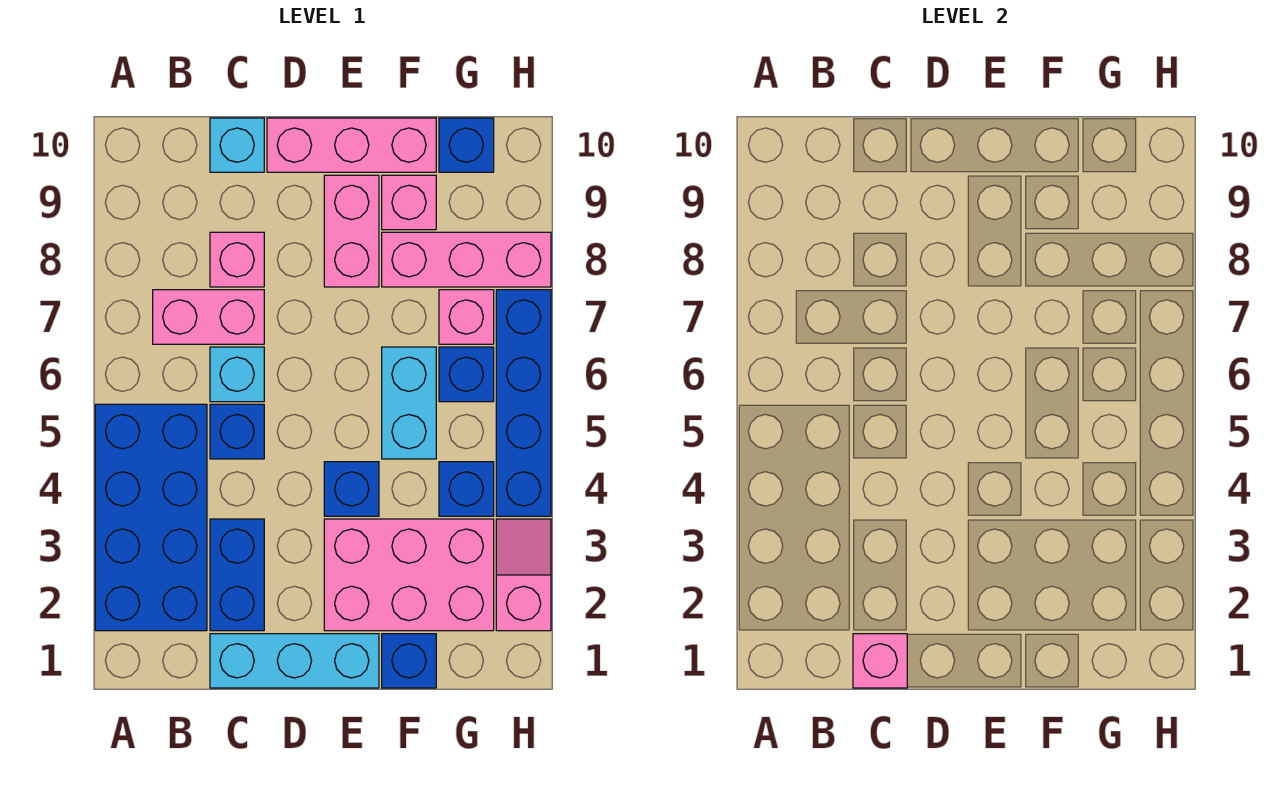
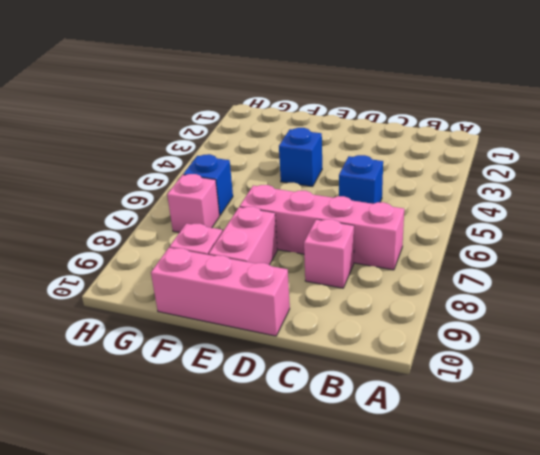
pink brick B7:E7 level 1 -> pink brick B7:C7 level 1
none -> blue brick A2:B5 level 1
none -> cyan brick C1:E1 level 1
none -> blue brick C2:C3 level 1

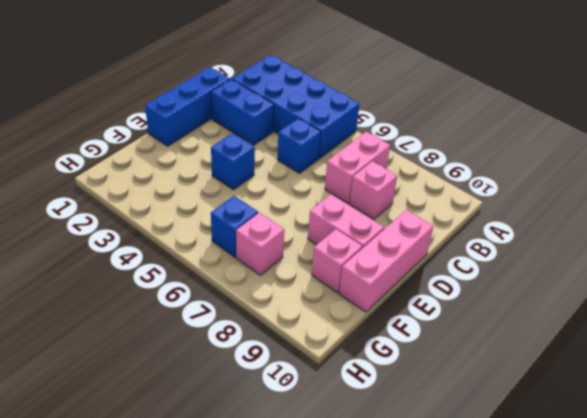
blue brick C1:E1 level 1 -> cyan brick C1:E1 level 1
none -> cyan brick C6 level 1
none -> cyan brick C10 level 1
none -> pink brick E2:G3 level 1

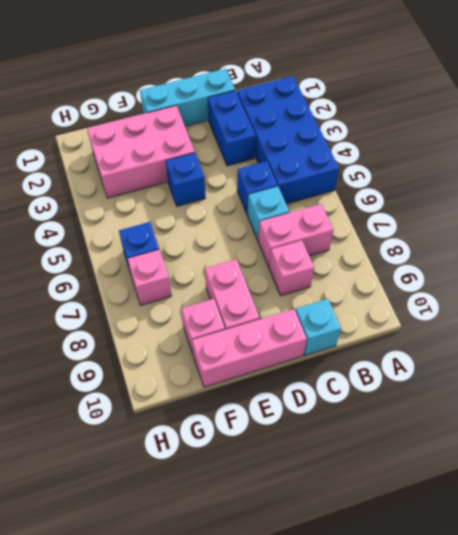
none -> blue brick F1 level 1
none -> cyan brick F5:F6 level 1
none -> pink brick F8:H8 level 1

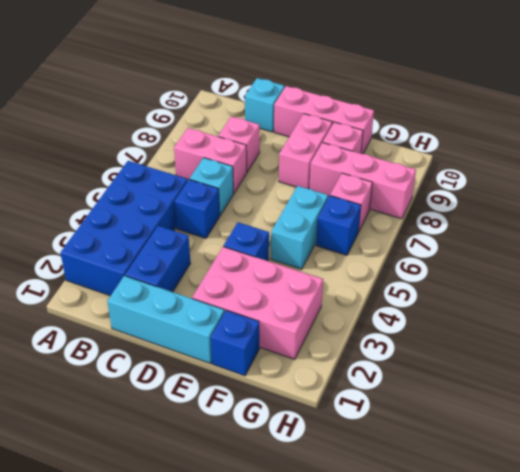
none -> blue brick G4 level 1
none -> blue brick G10 level 1
none -> pink slope H2:H3 level 1 top 2

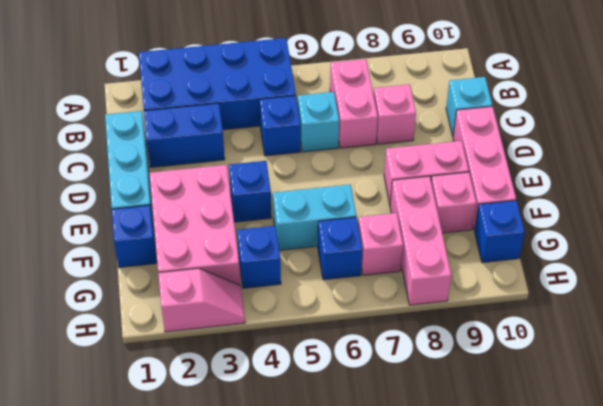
none -> blue brick H4:H7 level 1
none -> pink brick C1 level 2

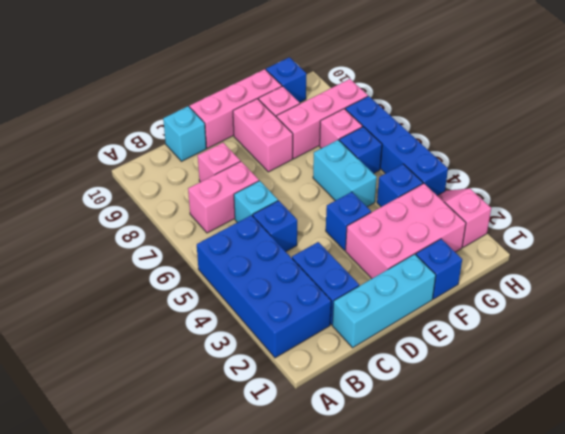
none -> pink brick C1 level 2

